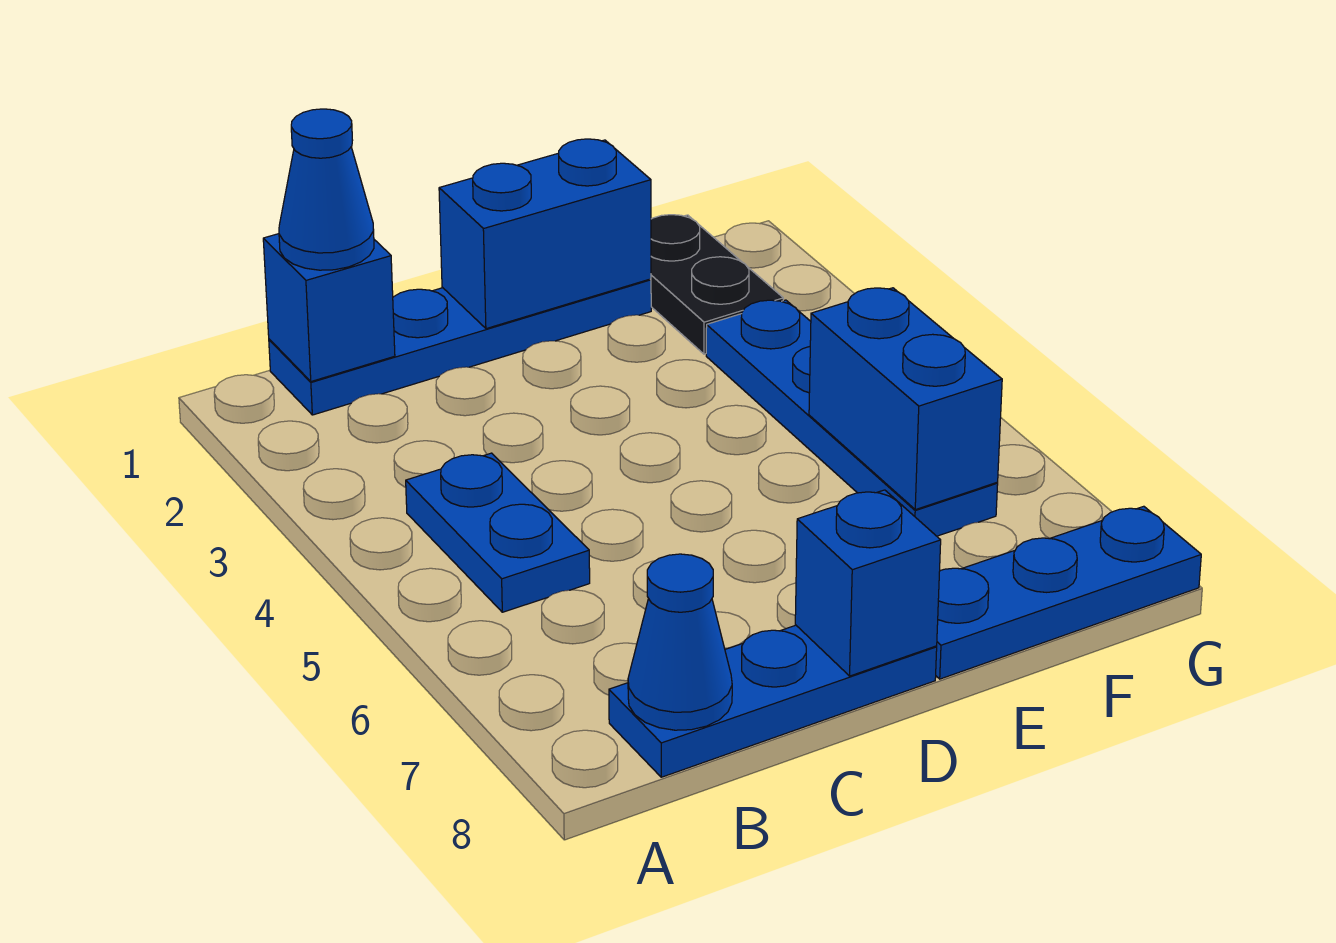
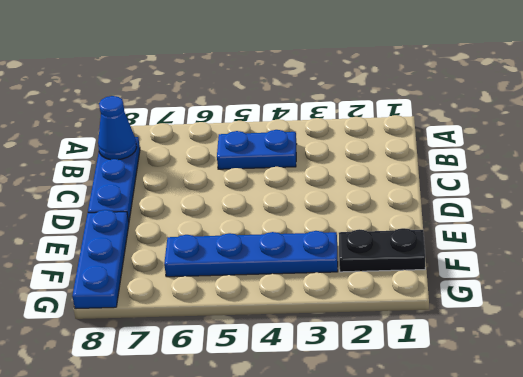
none -> blue plate B1:E1 level 1
none -> blue brick B1 level 2
none -> blue brick D1:E1 level 2

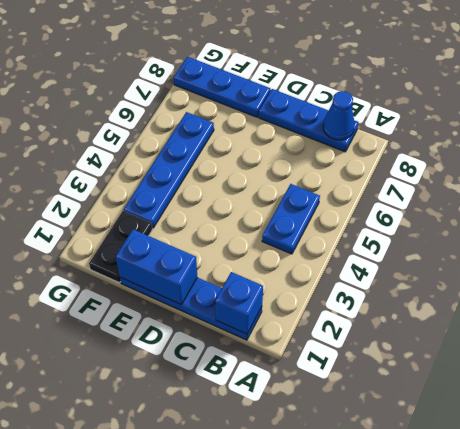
none -> blue brick D8 level 2
none -> blue brick F5:F6 level 2
none -> blue cone B1 level 3

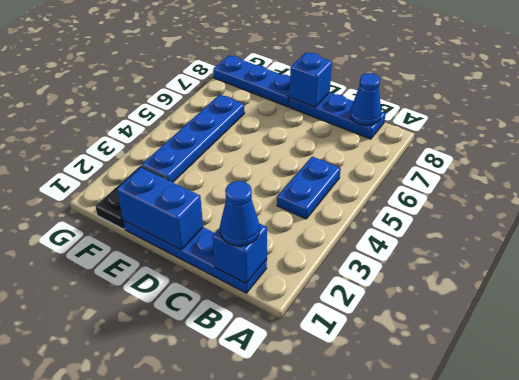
none -> blue brick F5:F6 level 2

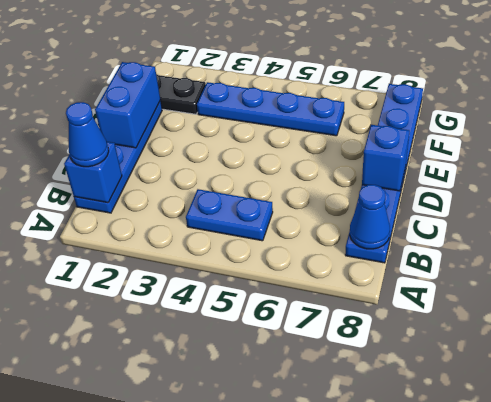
none -> blue brick F5:F6 level 2

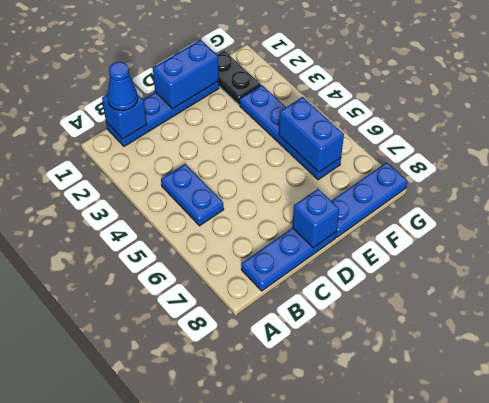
none -> blue cone B8 level 2

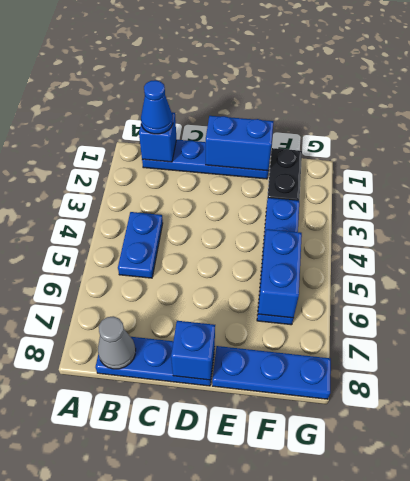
grey cone B8 level 2 -> blue cone B8 level 2

